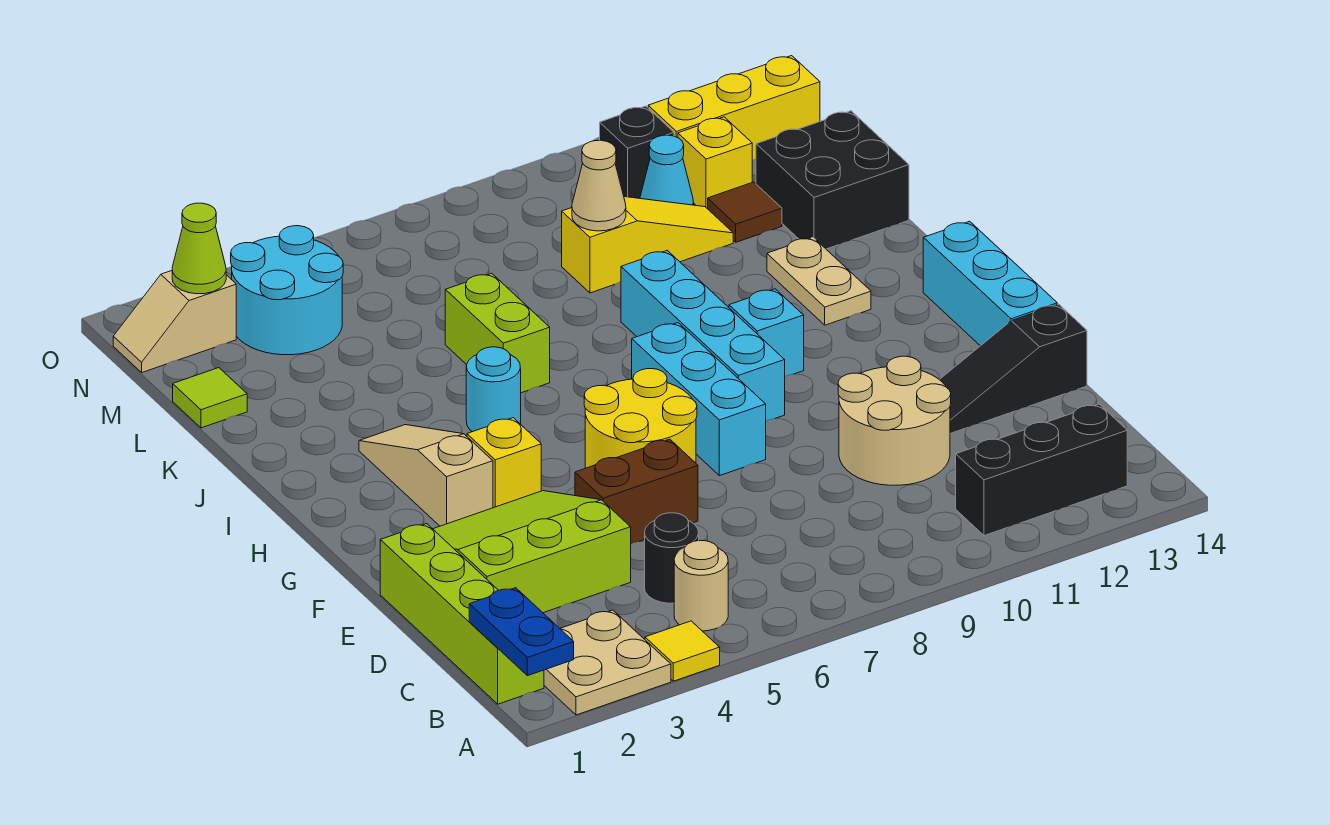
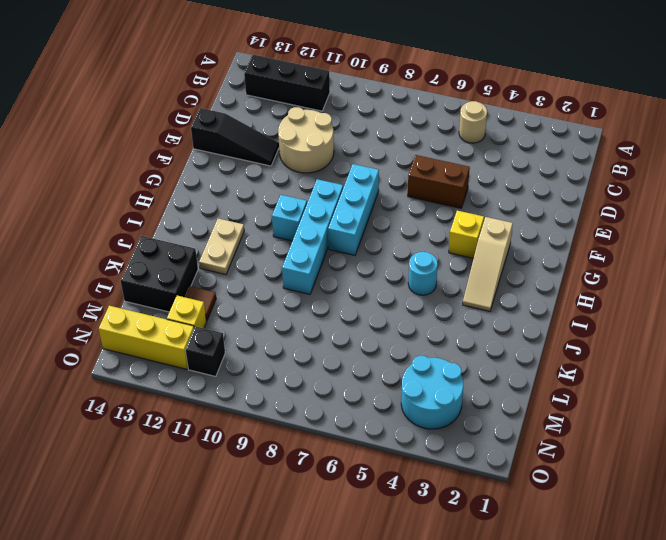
none -> tan plate A2:B3 level 1
none -> yellow tile A4 level 1
none -> lime brick B1:E1 level 1
none -> black round brick C5 level 1

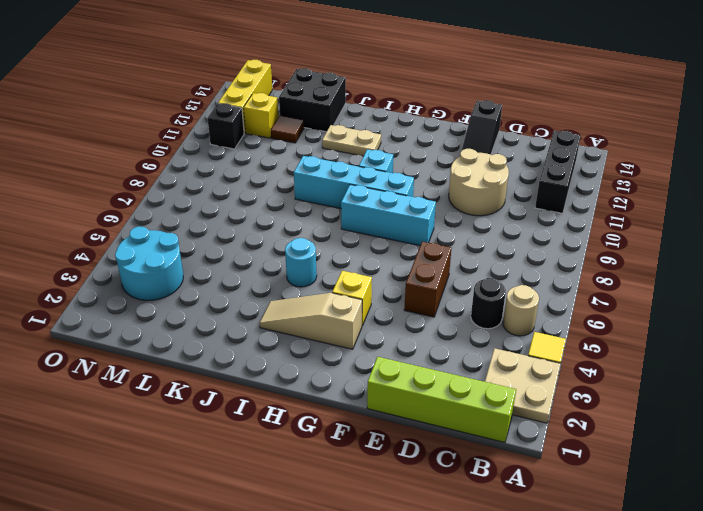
none -> lime slope D2:F4 level 1 top D
none -> yellow round brick F6:G7 level 1
none -> cyan brick F14:H14 level 1
none -> lime brick J6:K6 level 1

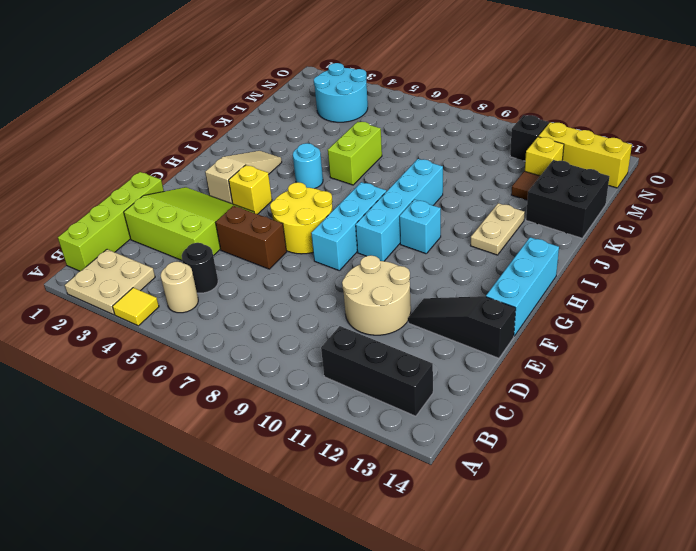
none -> lime tile L1 level 1
none -> yellow slope L9:L11 level 1 top 9
none -> cyan cone M11 level 1
none -> tan slope N1:N2 level 1 top 2

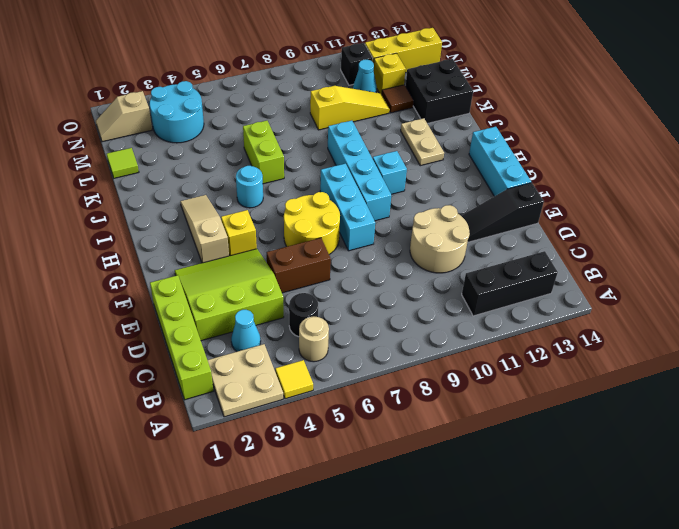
cyan cone C3 level 1 -> none
none -> blue plate A1:B1 level 2
none -> tan cone L9 level 2
none -> lime cone N2 level 2

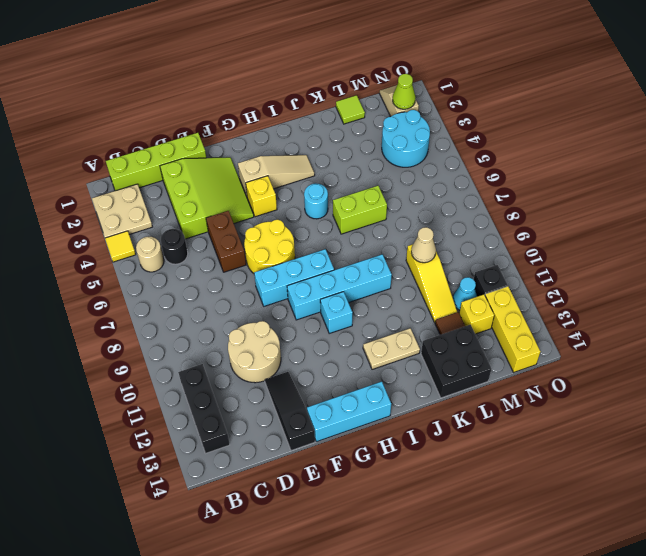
none -> blue plate A1:B1 level 2

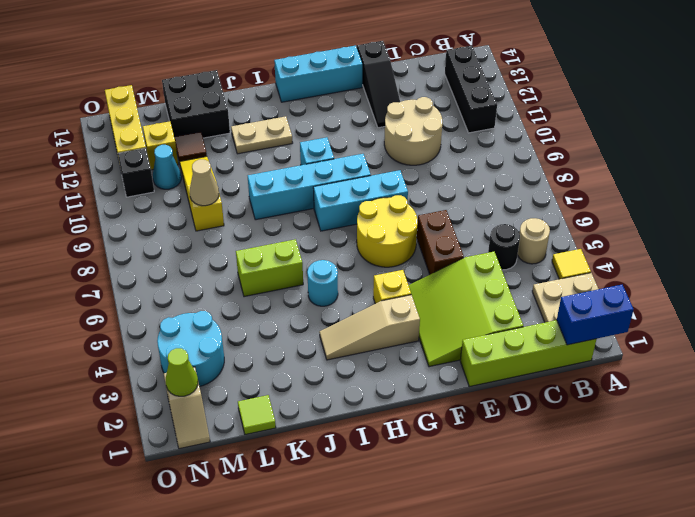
blue brick A1:B1 level 2 -> blue plate A1:B1 level 2

